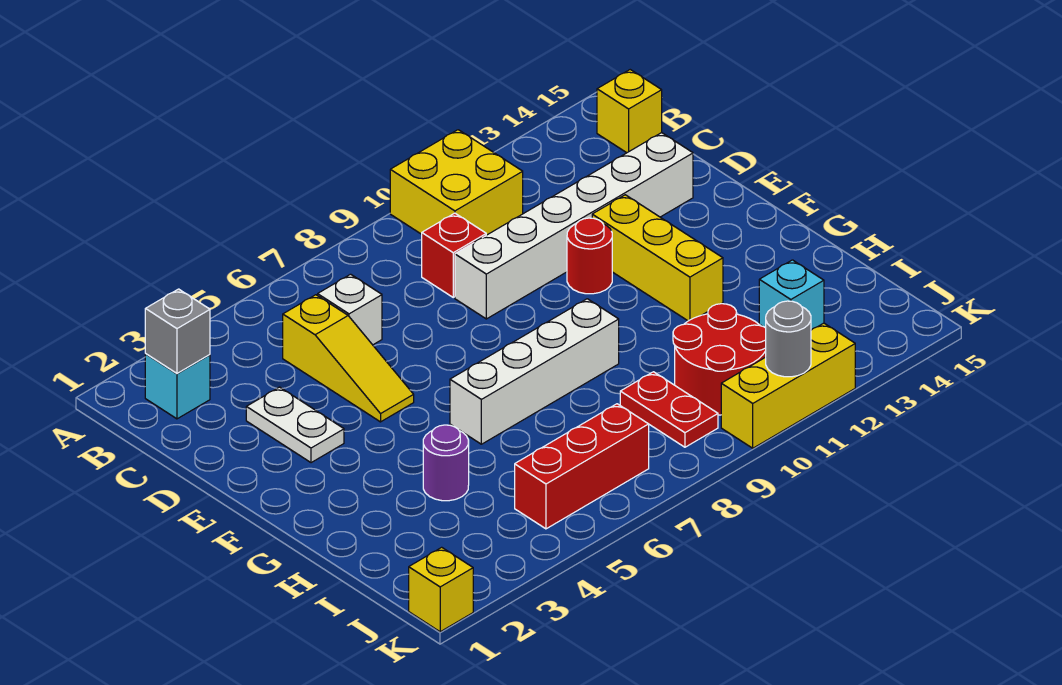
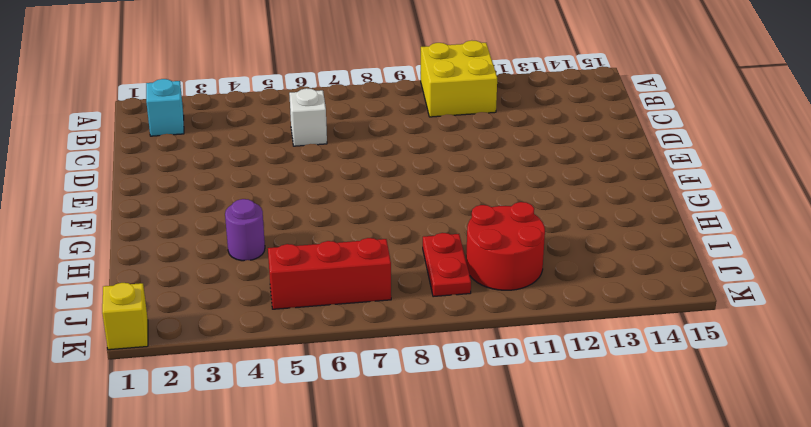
none -> yellow brick B15 level 1
none -> yellow slope C5:E5 level 1 top C
none -> red brick C9 level 1

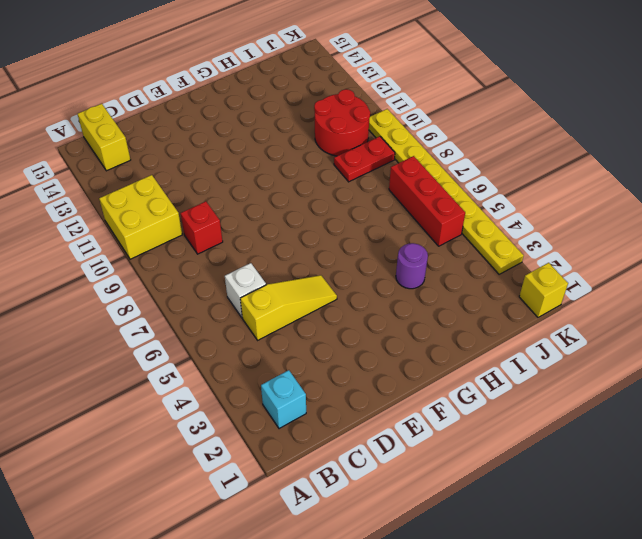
yellow brick B14:B15 level 1 -> yellow brick B15 level 1
yellow plate K3:K10 level 1 -> yellow brick K10:K12 level 1
none -> white plate D3:E3 level 1
none -> white brick D9:D14 level 1
none -> red round brick E11 level 1

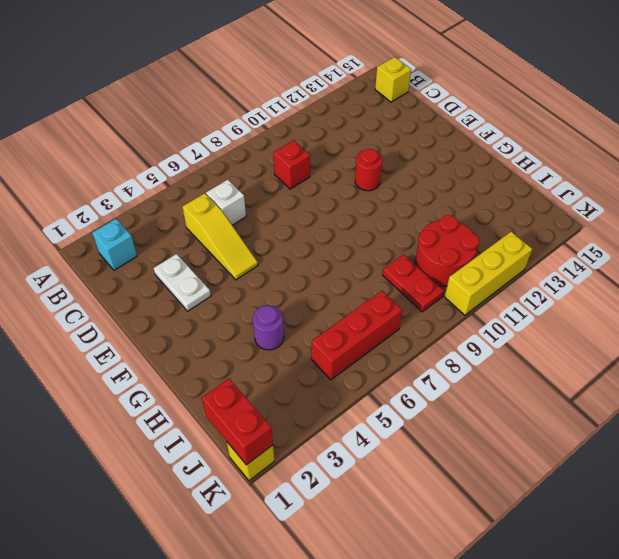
red brick J1:K1 level 2 -> none
none -> yellow brick A10:B11 level 1
none -> white brick D9:D14 level 1
none -> yellow brick E12:G12 level 1

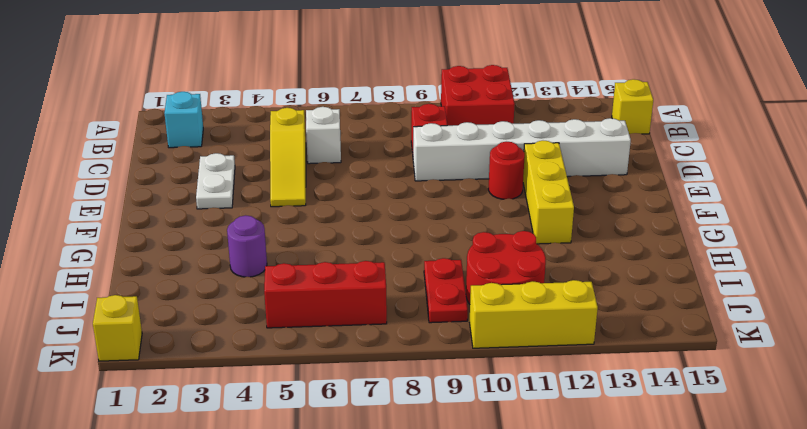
red brick A10:B11 level 1 -> yellow brick A10:B11 level 1
none -> white brick G6:G9 level 1
none -> cyan brick I13 level 1
none -> grey brick B2 level 2

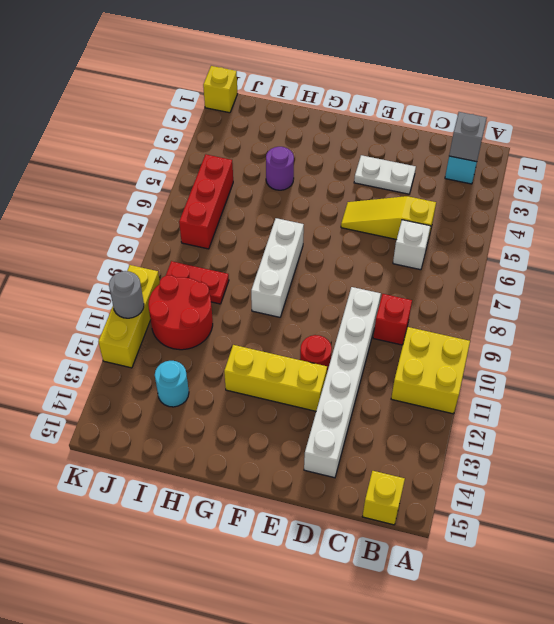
white brick G7:G9 level 1 -> white brick G6:G9 level 1
cyan round brick I13 level 1 -> cyan brick I13 level 1

